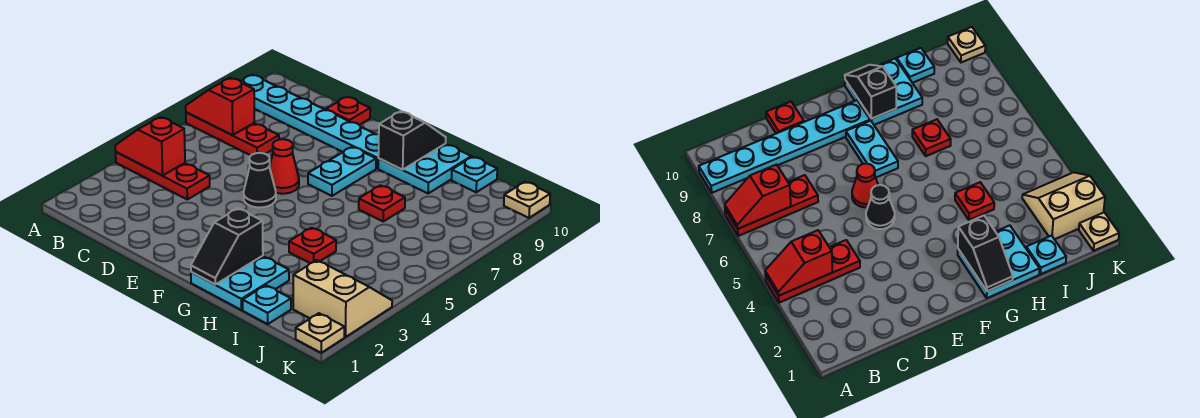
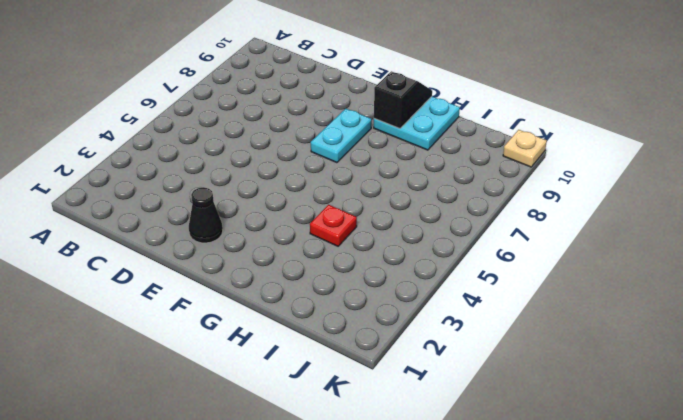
black cone E2 level 1 -> black cone E5 level 1
none -> red plate A4:C4 level 1
none -> red plate A7:C7 level 1
none -> cyan plate A9:F9 level 1

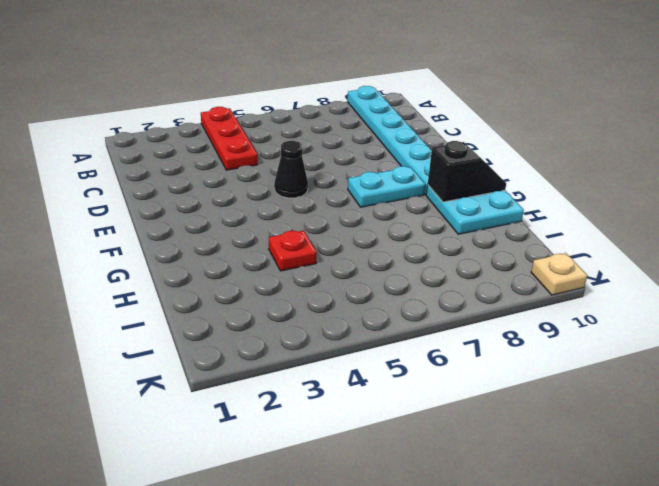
none -> red plate A7:C7 level 1
none -> red plate D10 level 1
none -> red cone E6 level 1

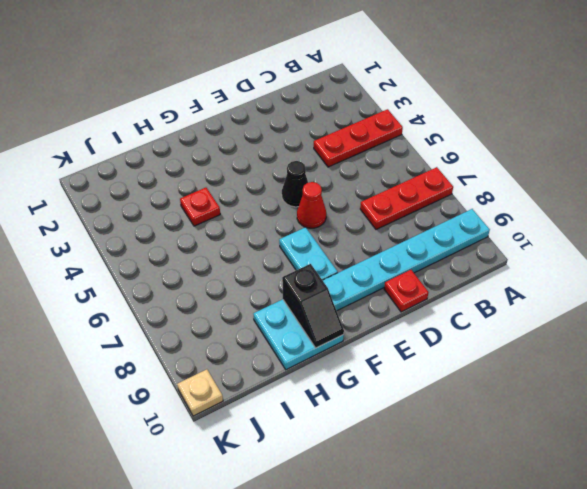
none -> cyan plate G1:H2 level 1
none -> red plate H7 level 1
none -> cyan plate I1 level 1

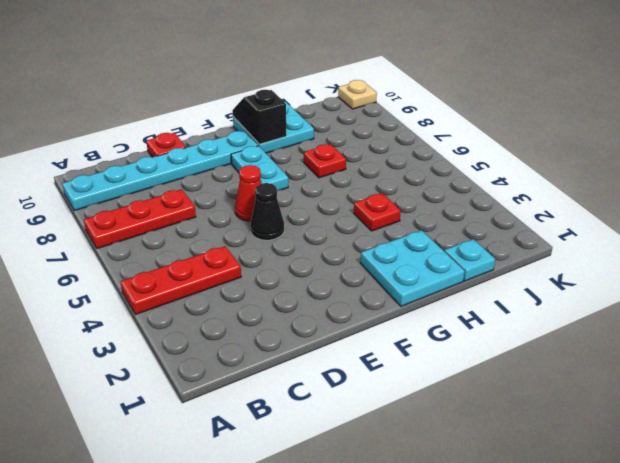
none -> cyan plate I10 level 1
none -> tan slope J2:K3 level 1 top 2
none -> tan plate K1 level 1

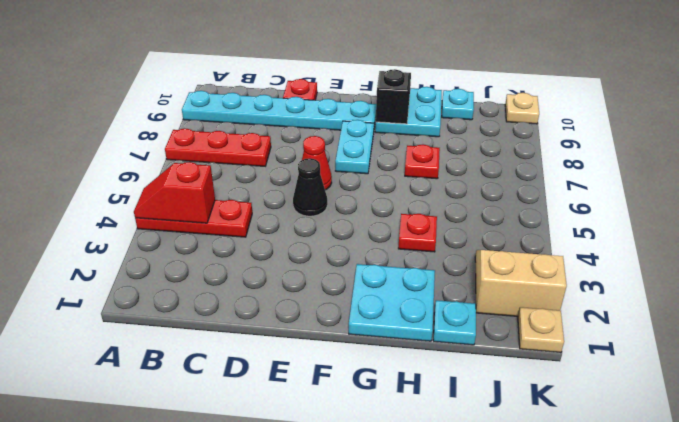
none -> red slope A7:B7 level 2 top B
none -> black slope G1:G2 level 2 top 2

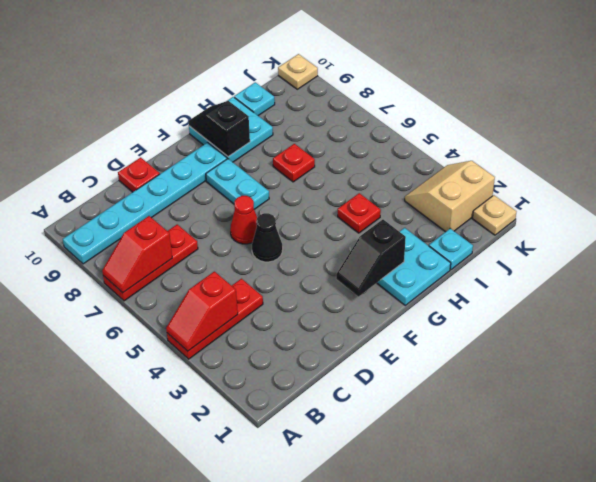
black slope F2:G2 level 2 top G -> black slope G1:G2 level 2 top 2

